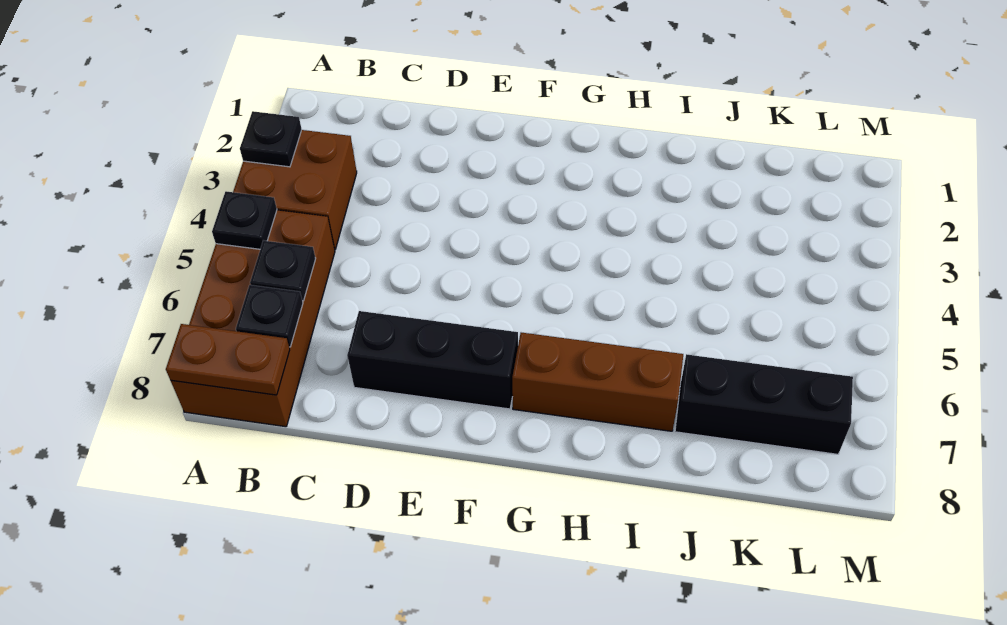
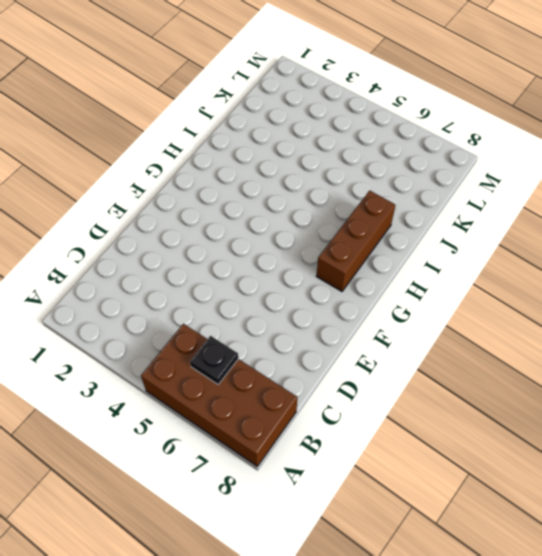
none -> brown brick A3:B4 level 1
none -> black brick D7:F7 level 1

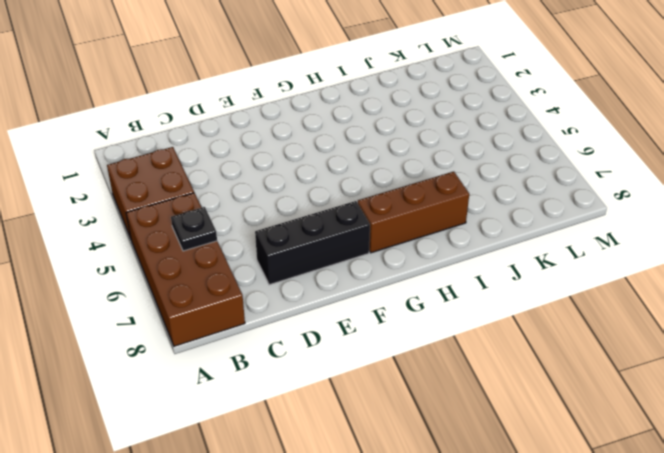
none -> black brick J7:L7 level 1
none -> black plate A3 level 2

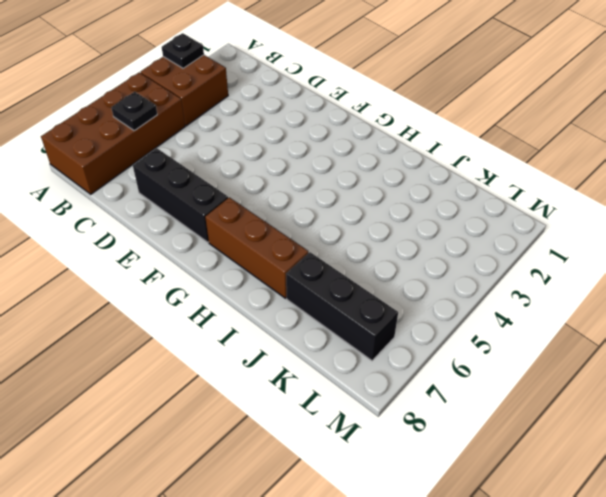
none -> black plate A5 level 2
none -> brown plate A8:B8 level 2

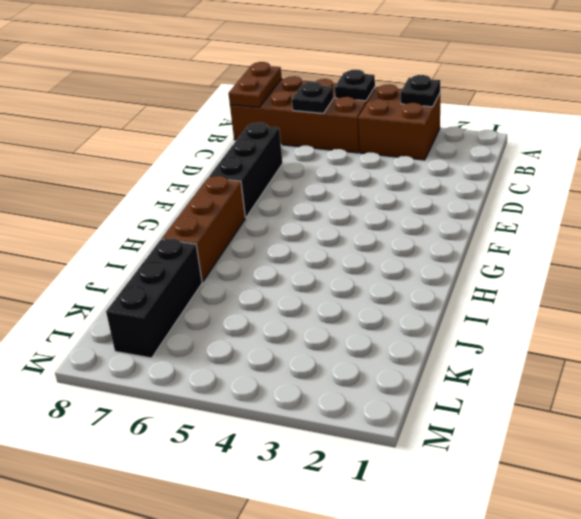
none -> black plate B7 level 2

